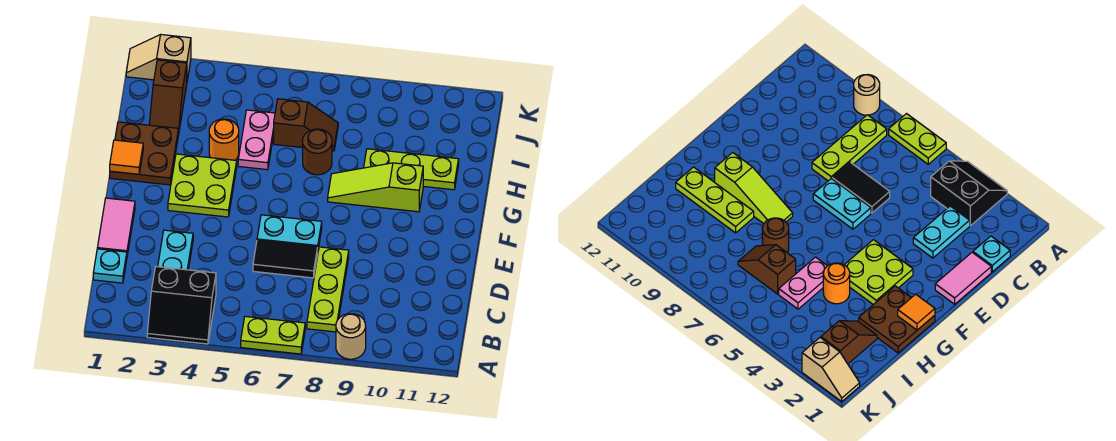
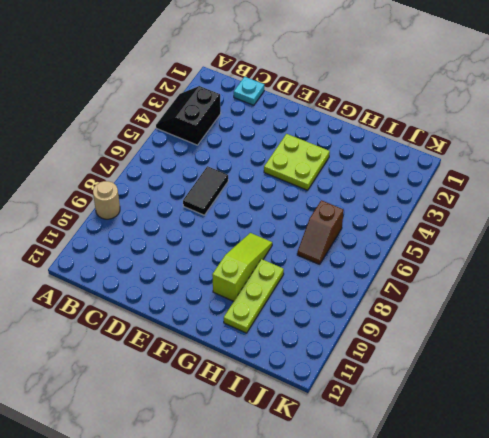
none -> lime plate A6:A7 level 1
none -> lime plate B8:D8 level 1
none -> cyan plate C3:D3 level 1

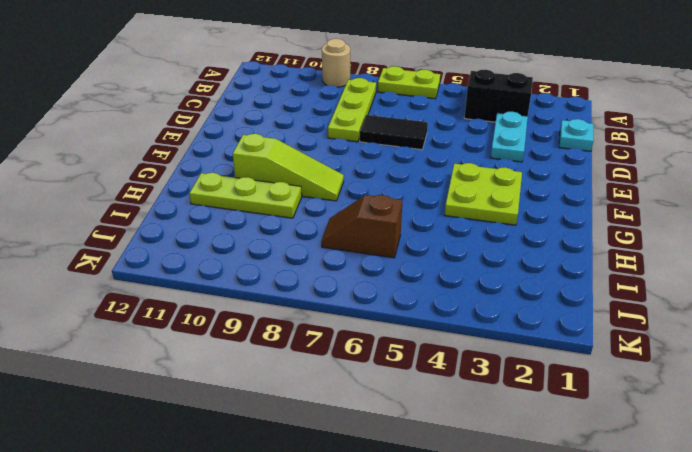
none -> pink tile D1:E1 level 1
none -> cyan plate E6:E7 level 1
none -> brown plate G1:H2 level 1

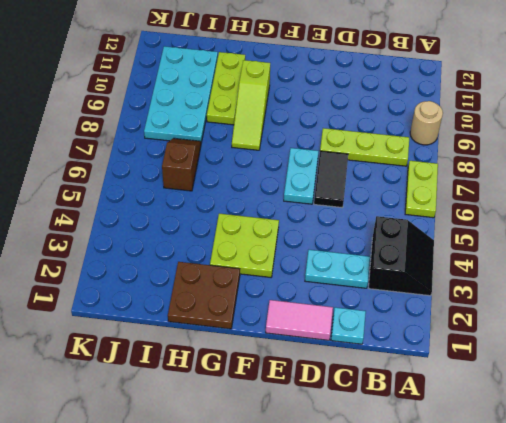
cyan plate I8:J11 level 1 -> none
none -> orange round brick H4 level 1
none -> pink plate H5:I5 level 1
none -> brown round brick H7 level 1

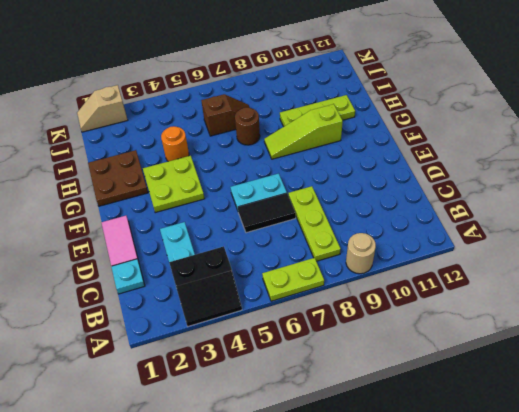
none -> pink plate H5:I5 level 1
none -> brown slope I2:J2 level 1 top J
none -> orange tile G1 level 2

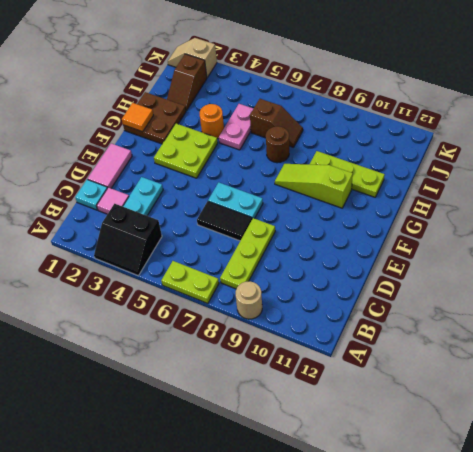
pink tile C2 level 1 -> none

